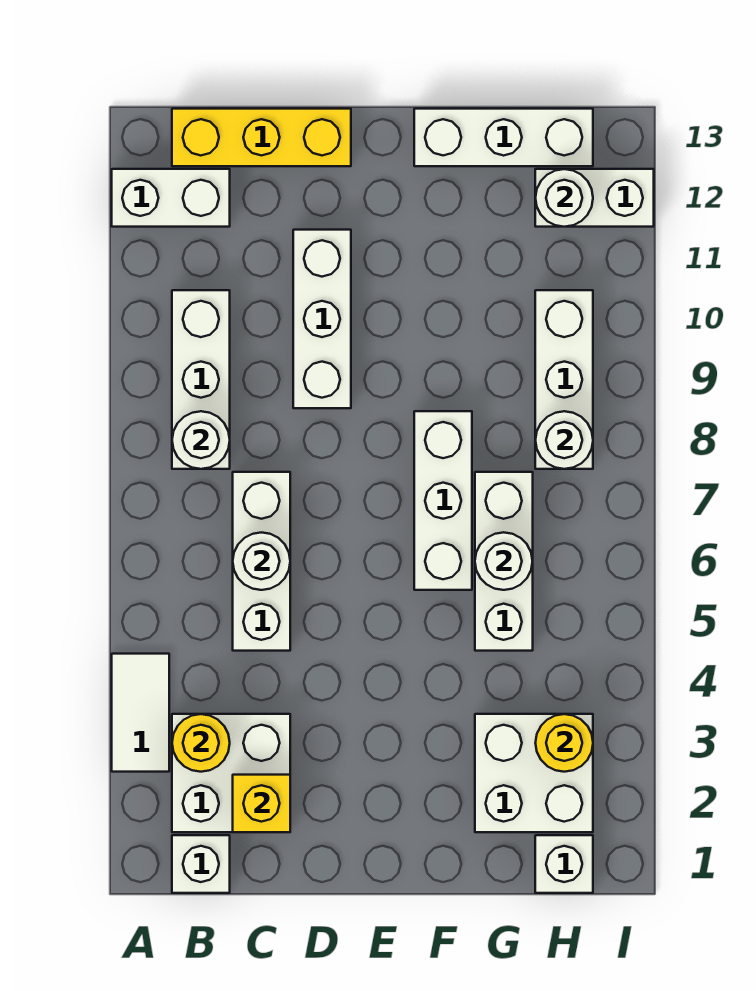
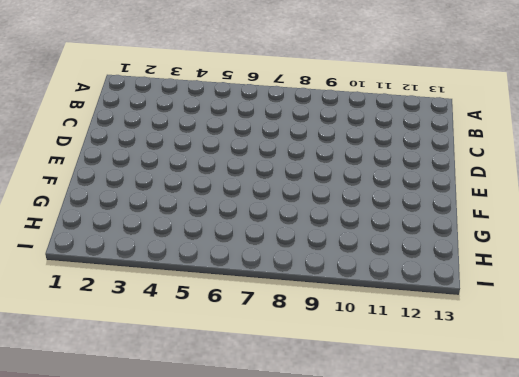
none -> white tile A3:A4 level 1
none -> white brick A12:B12 level 1
none -> white brick B1 level 1

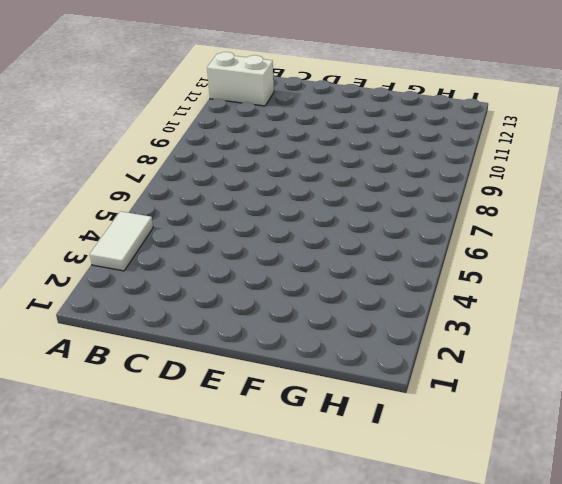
none -> white brick B1 level 1
none -> white brick B2:C3 level 1
none -> white brick B8:B10 level 1

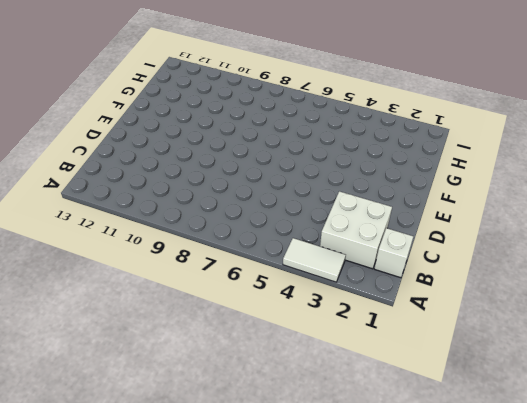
none -> white brick A12:B12 level 1
none -> white brick B8:B10 level 1
none -> yellow brick B13:D13 level 1

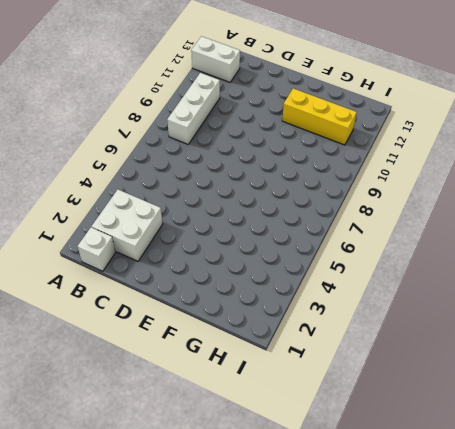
yellow brick F11:H11 level 1 -> yellow brick B13:D13 level 1
none -> white tile A3:A4 level 1
none -> white brick C5:C7 level 1
none -> white brick D9:D11 level 1

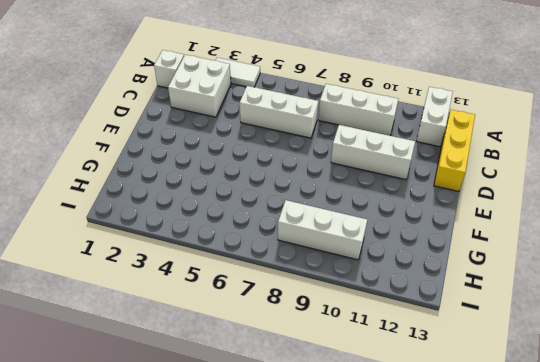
none -> white brick F6:F8 level 1
none -> white brick F13:H13 level 1
none -> white brick G2:H3 level 1

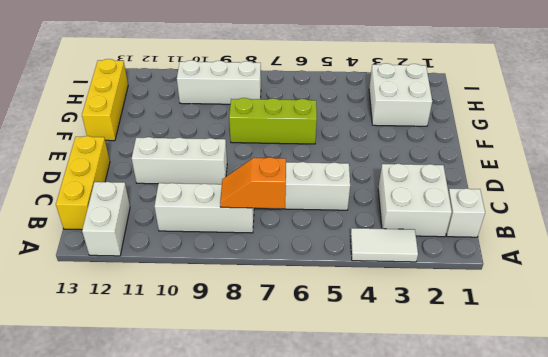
orange slope B7:B8 level 2 top 7 -> white round brick B8 level 2
lime brick F6:F8 level 1 -> white brick F6:F8 level 1
yellow brick F13:H13 level 1 -> white brick F13:H13 level 1
none -> white brick G5:G7 level 1
none -> white brick H1 level 1
none -> white brick H12:I12 level 1

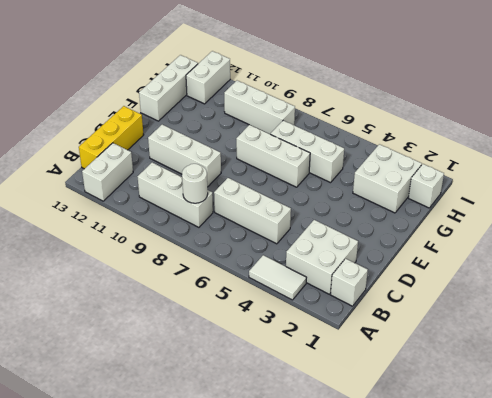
none -> yellow round brick B3 level 2
none -> yellow brick C2 level 2
none -> white round brick C6 level 2

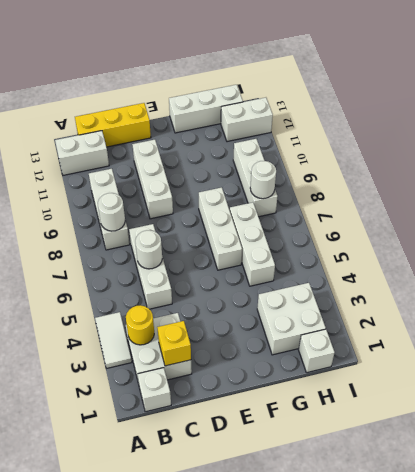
none -> white round brick G6 level 2
none -> yellow round brick H3 level 2
none -> white round brick H12 level 2

